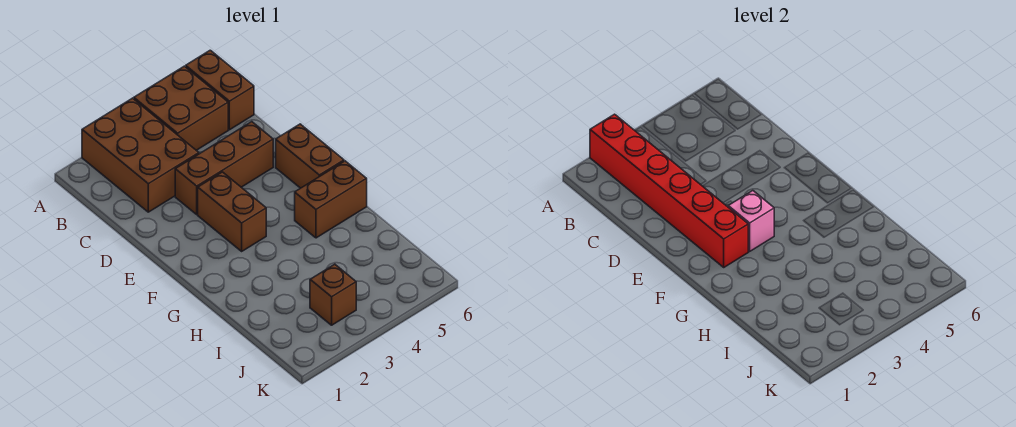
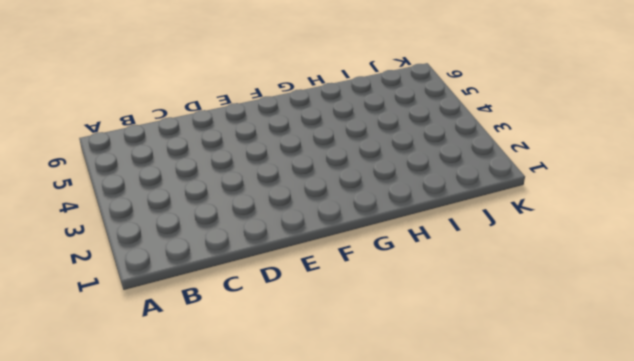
none -> brown brick A2:C3 level 1
none -> brown brick A4:B5 level 1

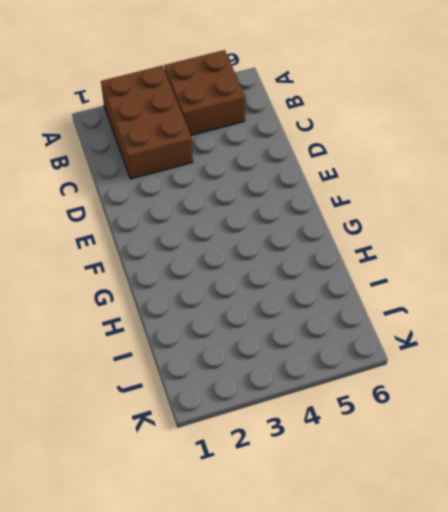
none -> brown brick A6:B6 level 1
none -> brown brick D3:D5 level 1

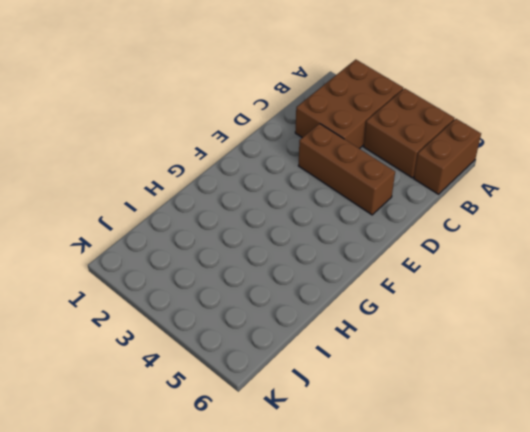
none -> brown brick E3:F3 level 1
none -> brown brick E6:F6 level 1

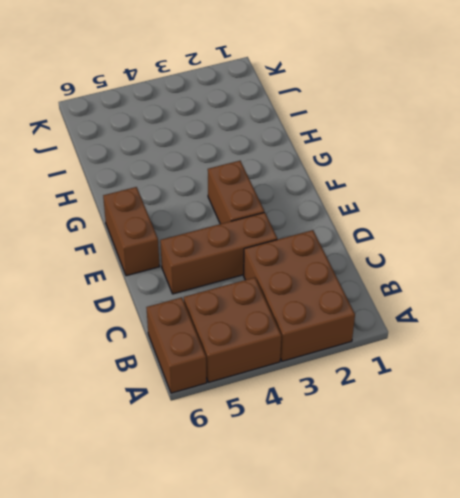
none -> brown brick G5:G6 level 1
none -> brown brick J3 level 1

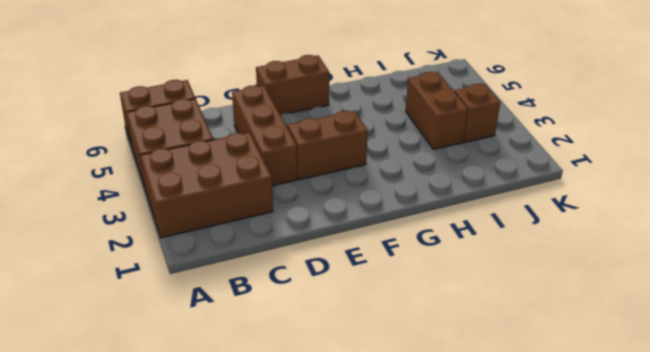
brown brick I3:I4 level 1 -> brown brick G5:G6 level 1
none -> red brick A2:F2 level 2
none -> pink brick F3 level 2

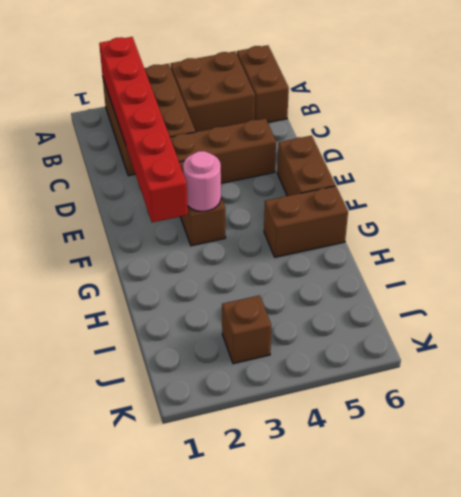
pink round brick F3 level 2 -> pink brick F3 level 2

